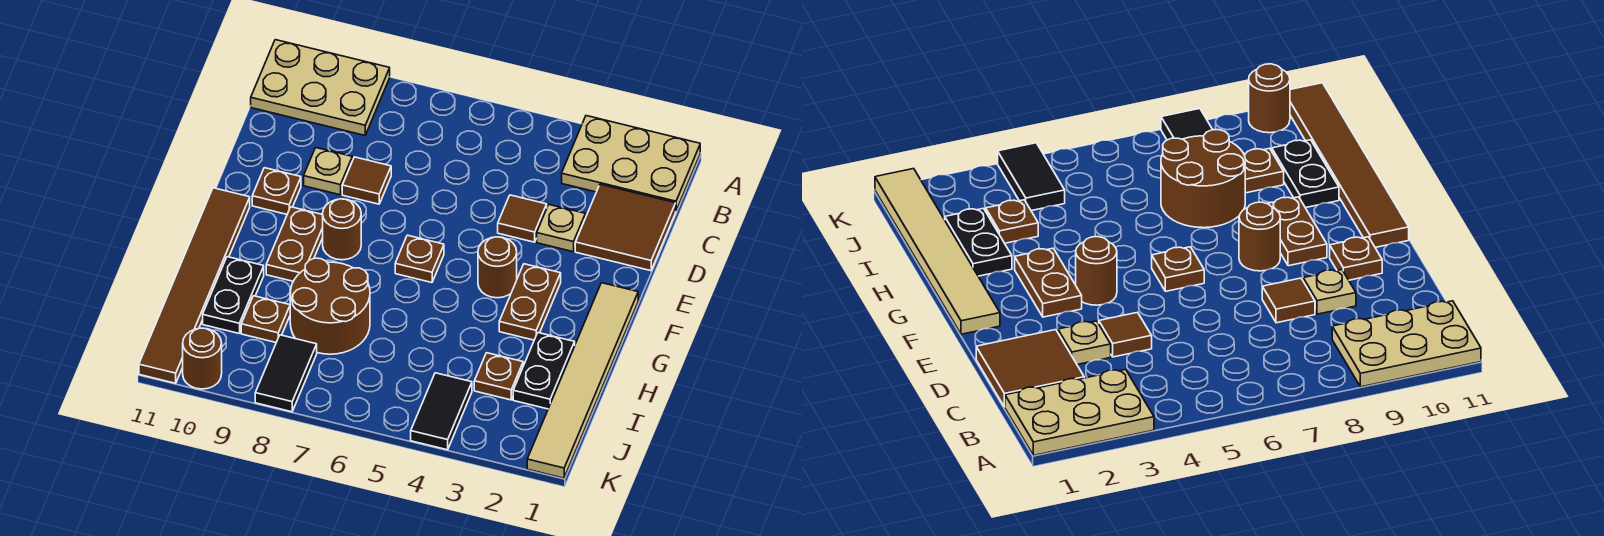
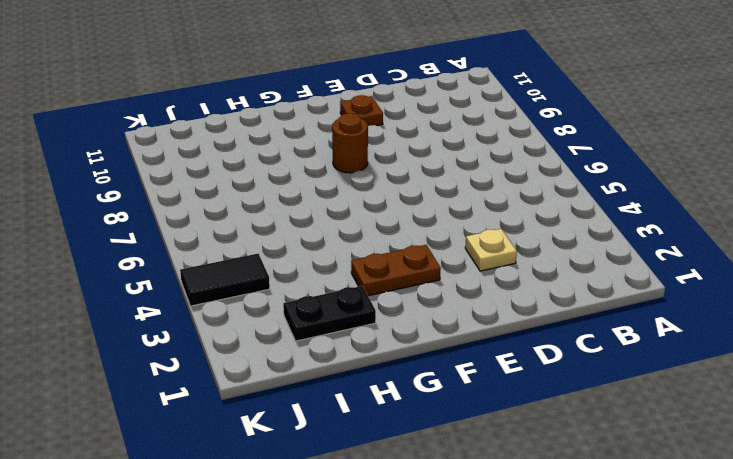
none -> tan plate A1:B3 level 1
none -> tan plate A9:B11 level 1
none -> brown tile C1:D2 level 1

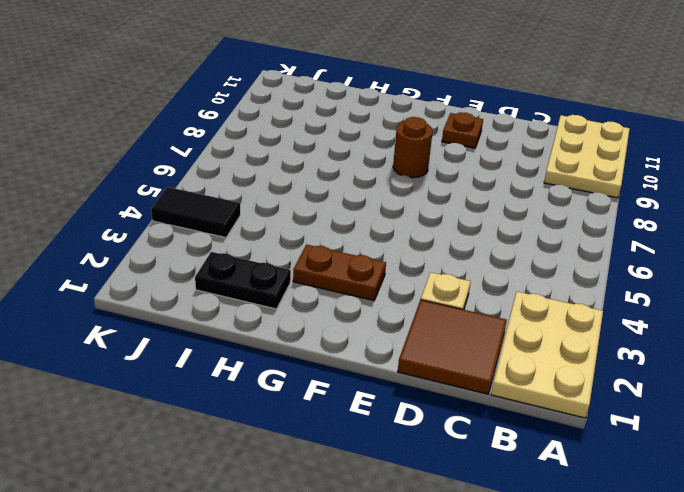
none -> brown tile D4 level 1
none -> brown tile D8 level 1
none -> tan plate D9 level 1

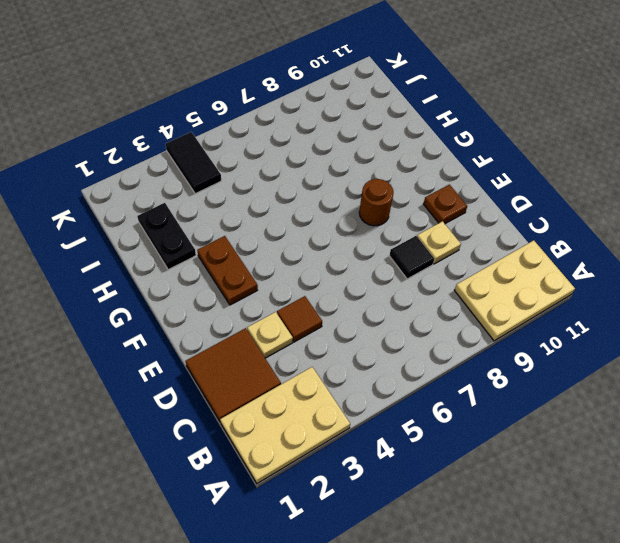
black tile D8 level 1 -> brown tile D8 level 1
none -> tan tile F1:K1 level 1
none -> brown round brick F4 level 1
none -> brown plate F6 level 1

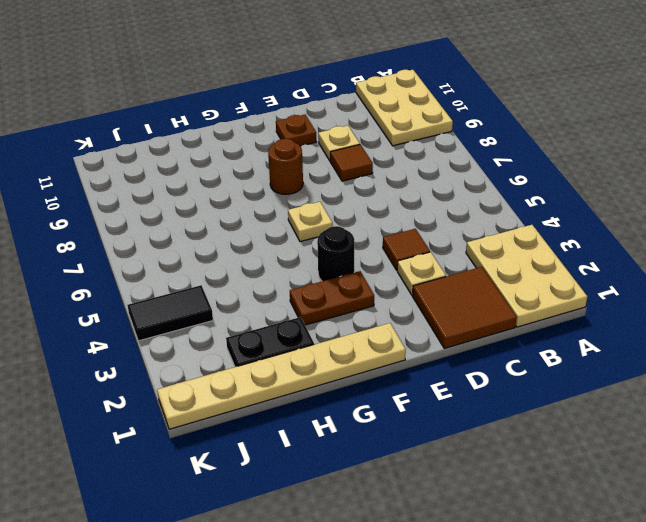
tan plate F1:K1 level 1 -> tan tile F1:K1 level 1
black round brick F4 level 1 -> brown round brick F4 level 1
tan plate F6 level 1 -> brown plate F6 level 1
none -> brown plate F9:G9 level 1
none -> brown tile F11:K11 level 1
none -> brown round brick H7:I8 level 1

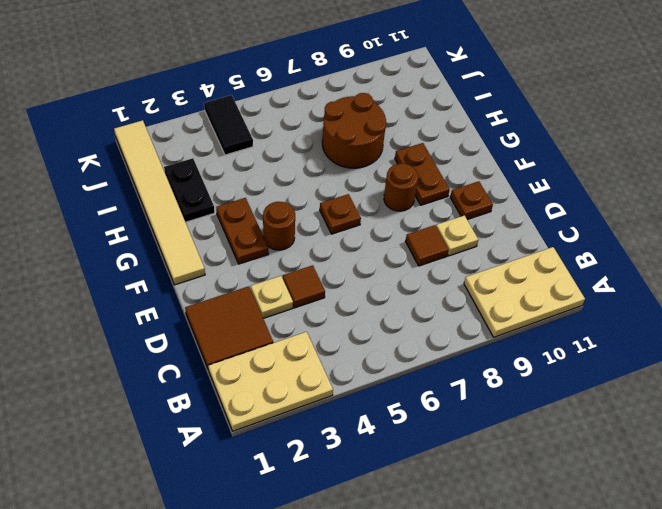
none -> brown tile F11:K11 level 1
none -> black plate H10:I10 level 1
none -> brown plate I3 level 1

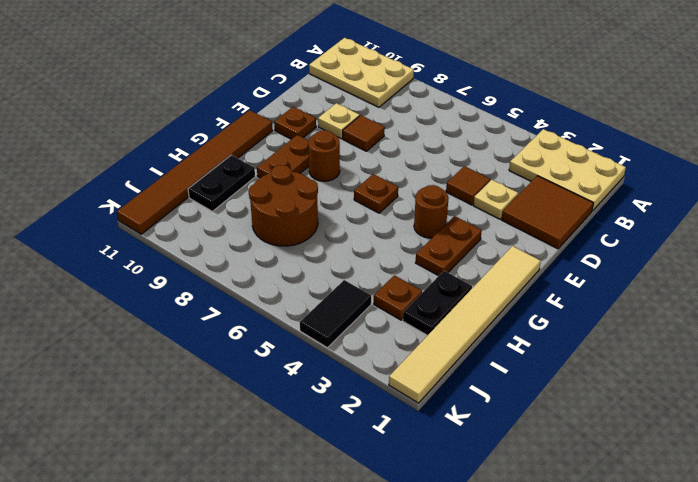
none -> brown plate I9 level 1
none -> black tile J8:K8 level 1
none -> brown round brick K10 level 1

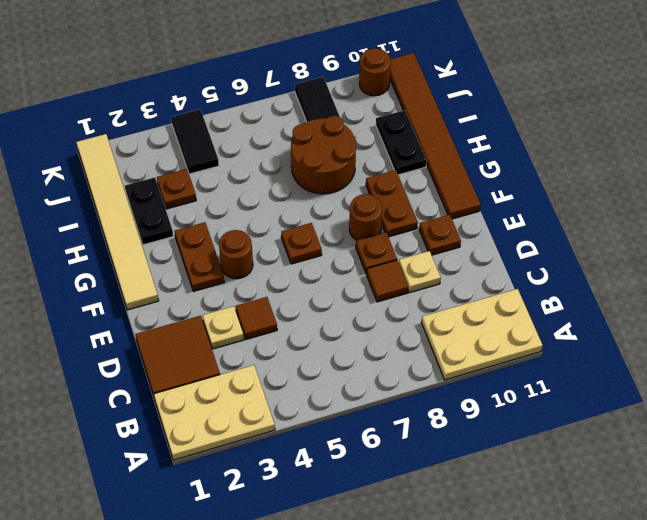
brown plate E8 level 1 -> brown plate I9 level 1

